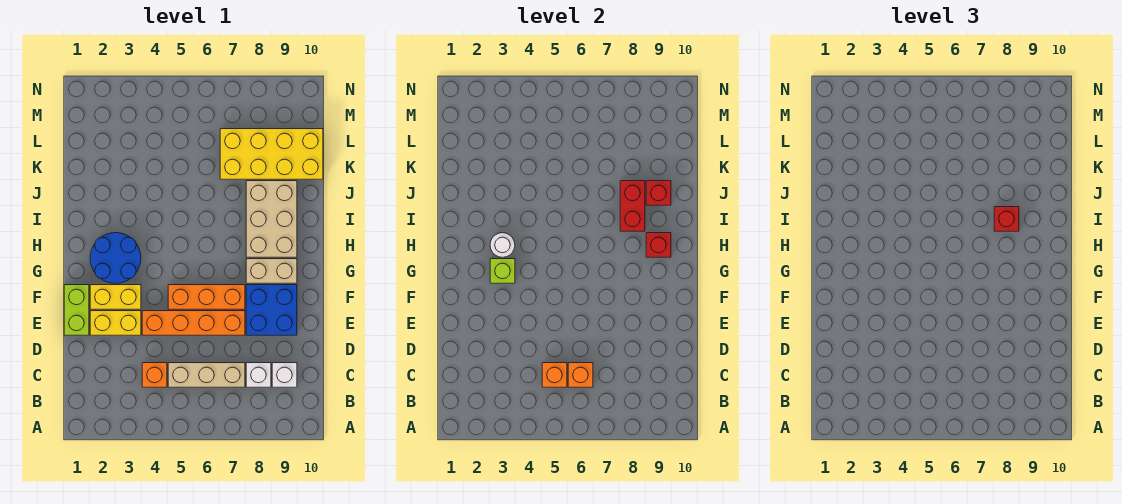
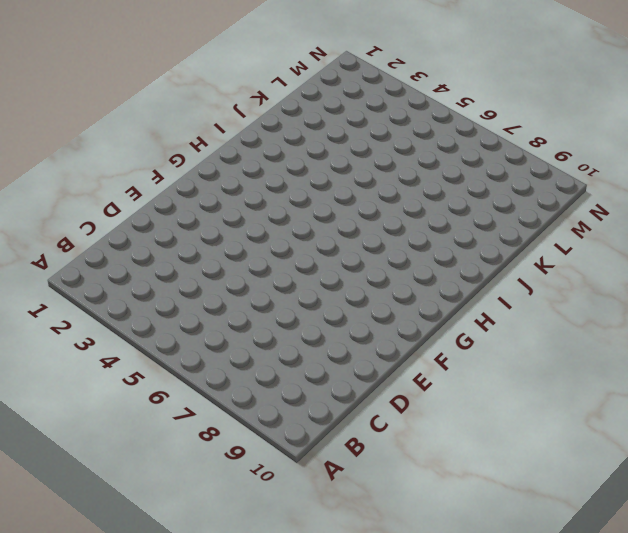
none -> orange brick C4 level 1
none -> tan brick C5:C7 level 1
none -> white brick C8 level 1

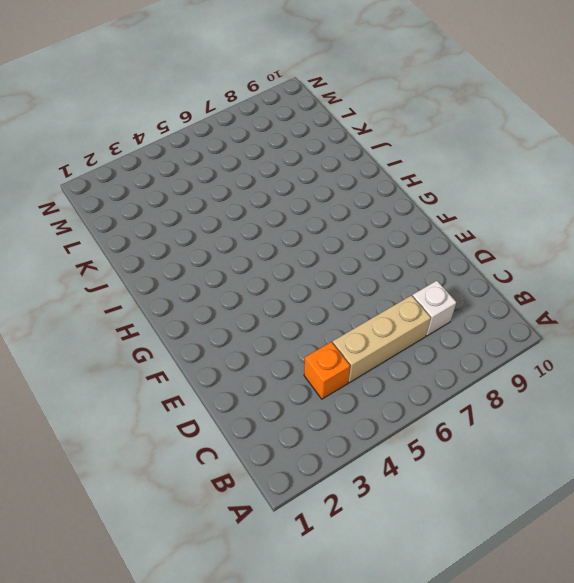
none -> white brick C9 level 1
none -> lime brick E1:F1 level 1
none -> yellow brick E2:E3 level 1

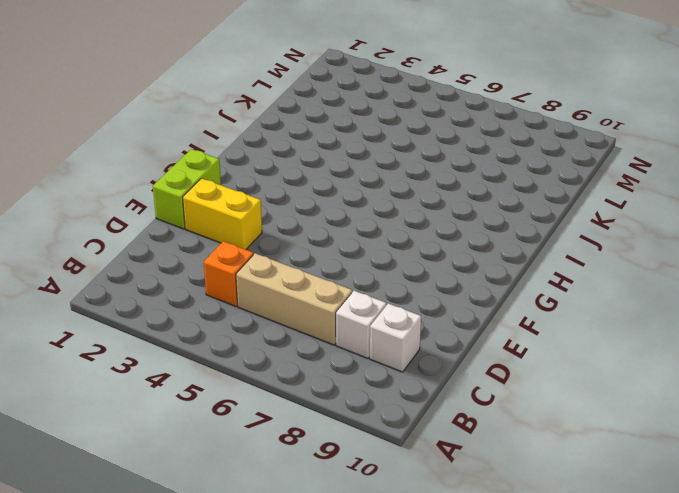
none -> orange brick E4:E7 level 1
none -> blue brick E8:F9 level 1
none -> yellow brick F2:F3 level 1

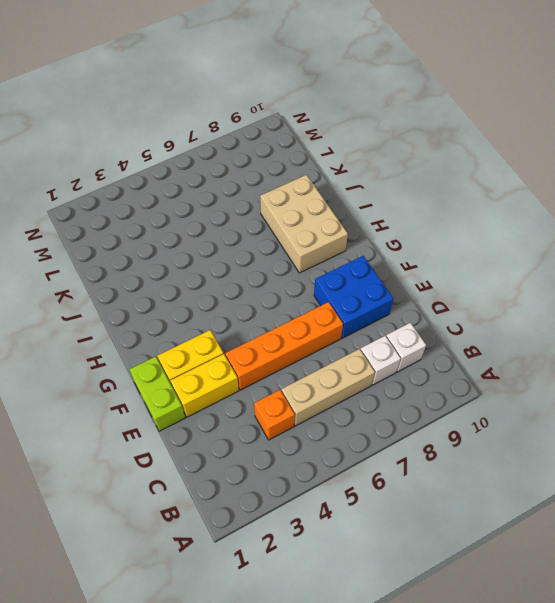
none -> orange brick F5:F7 level 1
none -> blue round brick G2:H3 level 1
none -> tan brick G8:G9 level 1

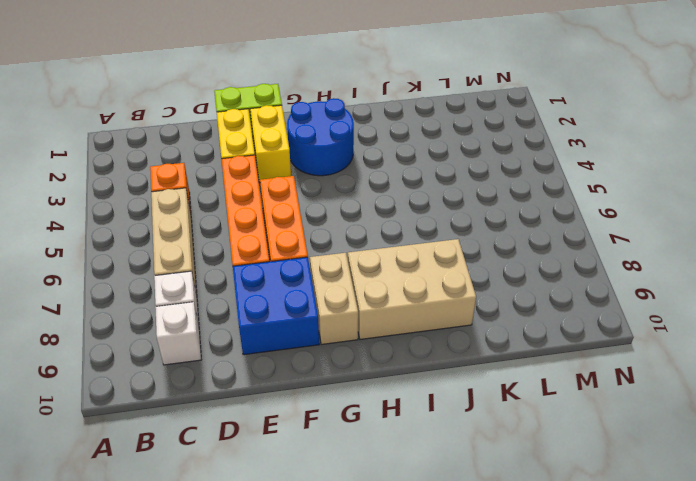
none -> yellow brick K7:L10 level 1
none -> orange brick C5 level 2
none -> orange brick C6 level 2

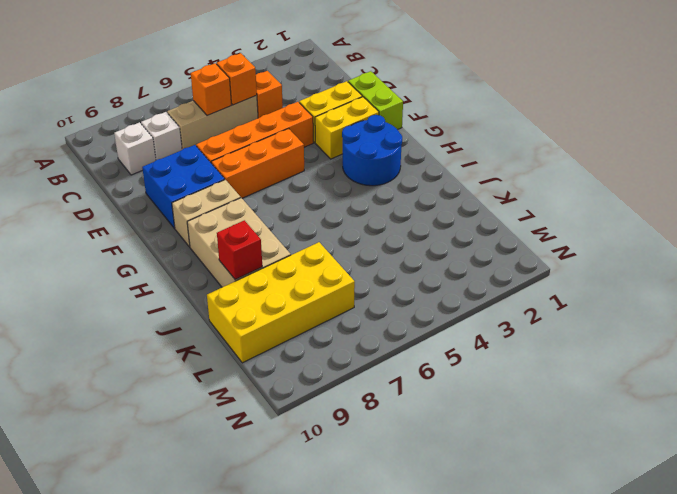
none -> lime brick G3 level 2
none -> white round brick H3 level 2
none -> red brick H9 level 2

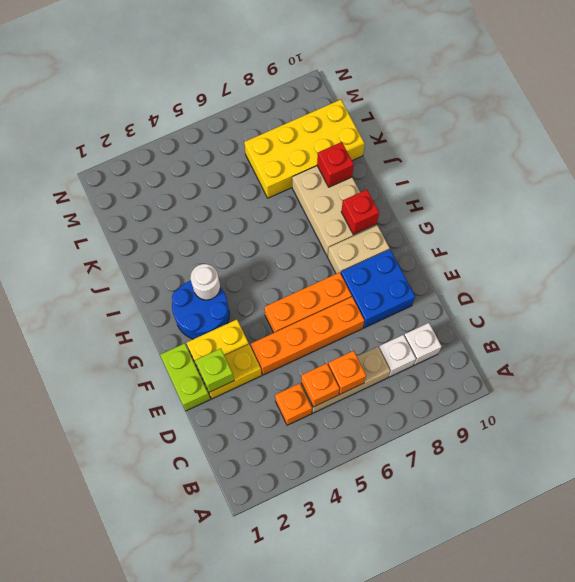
lime brick E2 level 2 -> lime brick G3 level 2
none -> red brick I8:J8 level 2
none -> red brick I8 level 3

